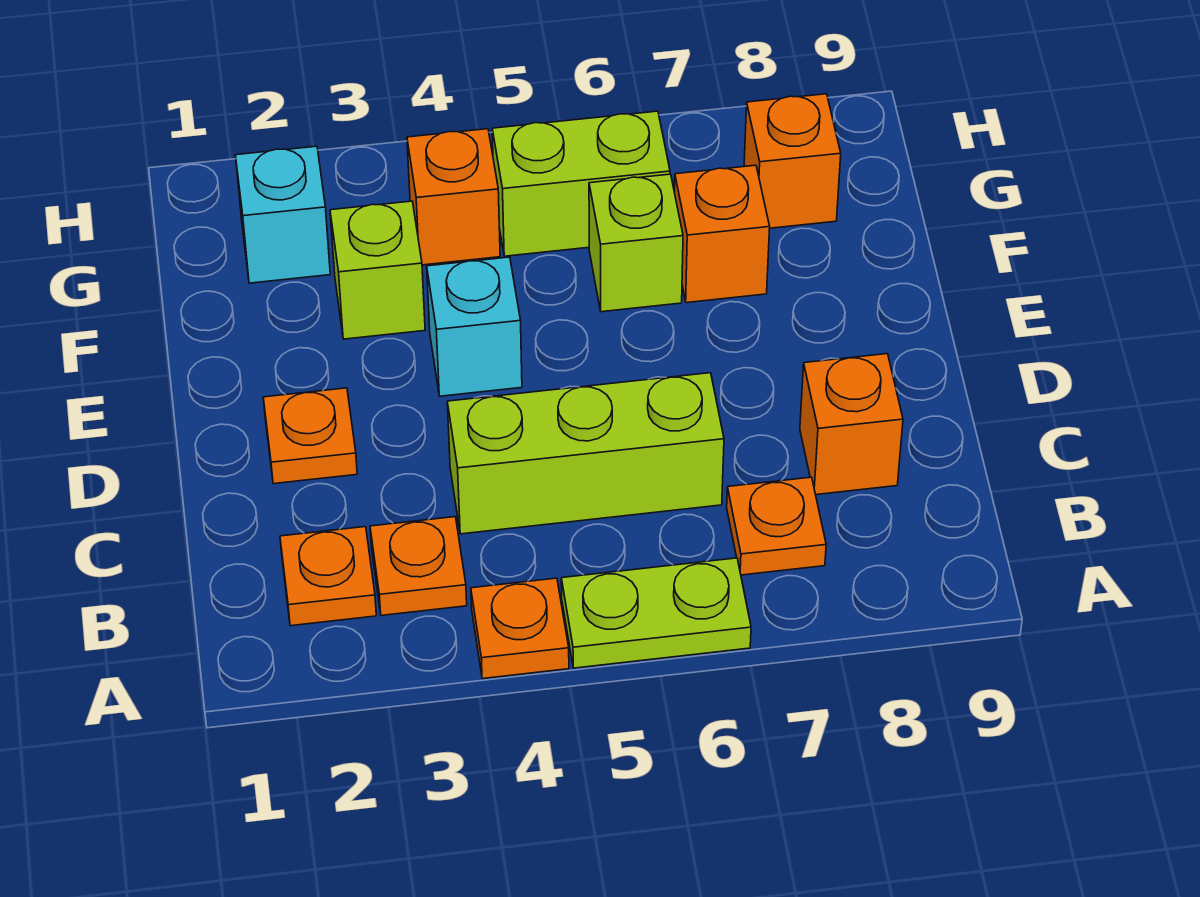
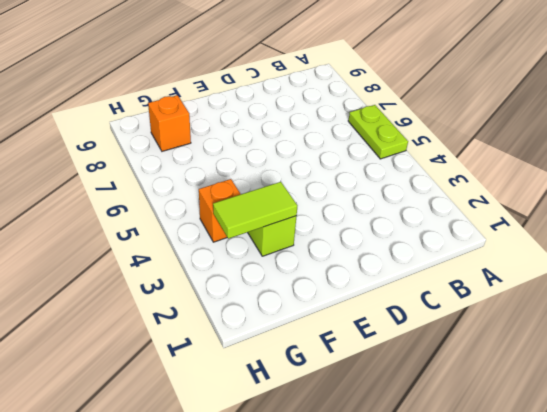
lime tile F3:G3 level 2 -> none
none -> orange plate A4 level 1
none -> orange plate B2 level 1
none -> orange plate B3 level 1

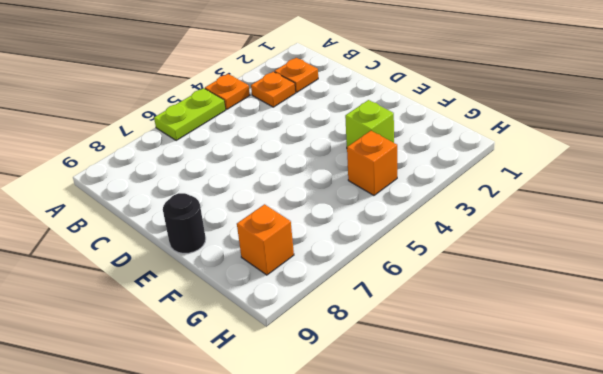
black round brick E9 level 1 -> none
none -> orange plate B7 level 1
none -> lime brick C4:C6 level 1
none -> orange brick C8 level 1

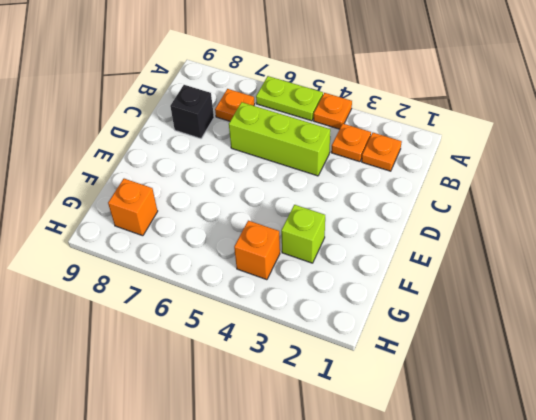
black brick C8 level 1 -> orange brick C8 level 1
none -> orange plate D2 level 1
none -> cyan brick E4 level 1
none -> lime brick F6 level 1

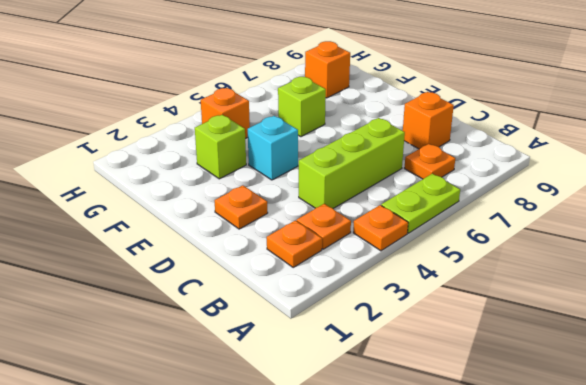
none -> orange brick F7 level 1
none -> cyan brick G2 level 1
none -> lime brick G5:G6 level 1

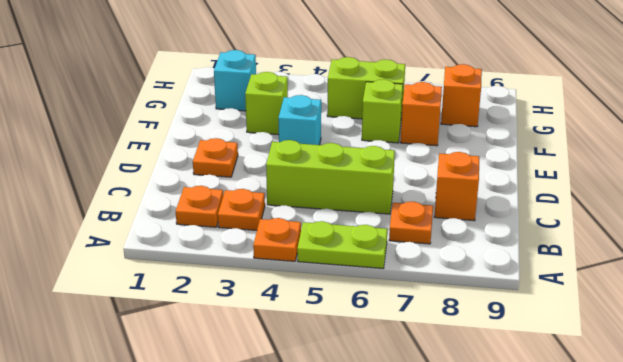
none -> orange brick G4 level 1

